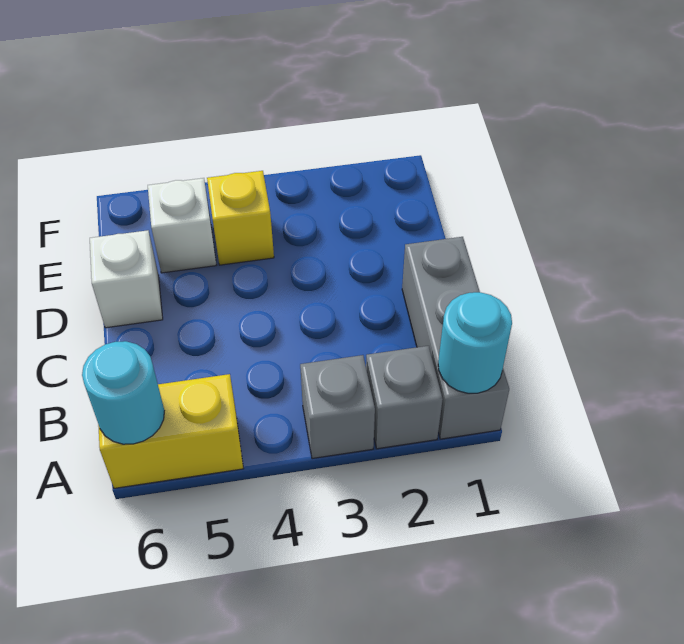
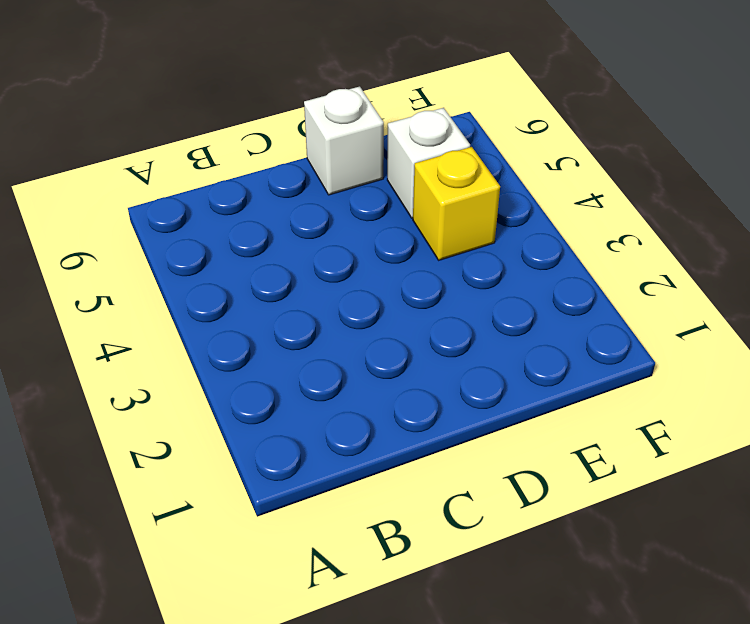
none -> grey brick A1:C1 level 1
none -> grey brick A2 level 1

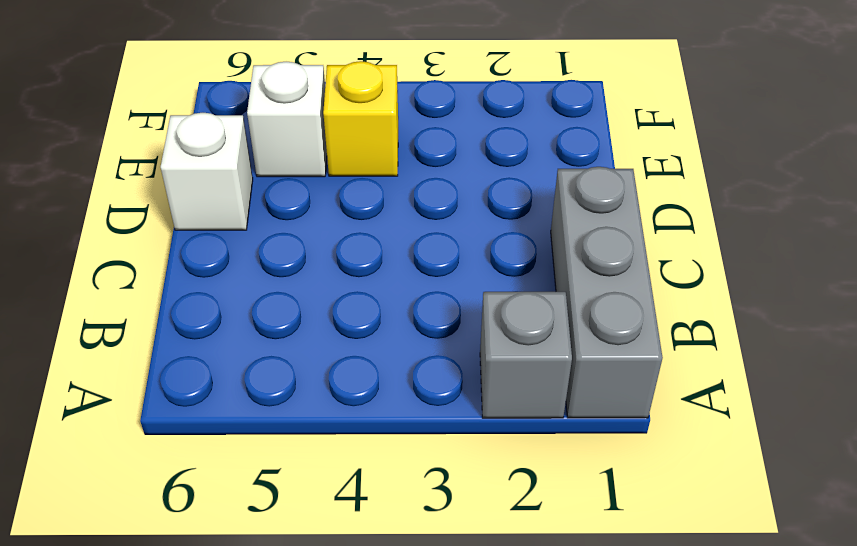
none -> grey brick A3 level 1
none -> yellow brick A5:A6 level 1

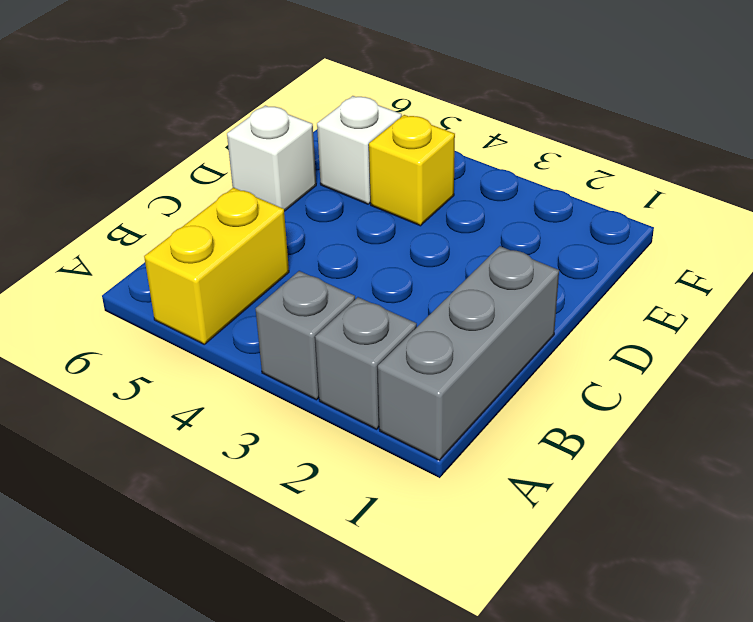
yellow brick A5:B5 level 1 -> yellow brick A5:A6 level 1
none -> cyan round brick A1 level 2
none -> cyan round brick A6 level 2

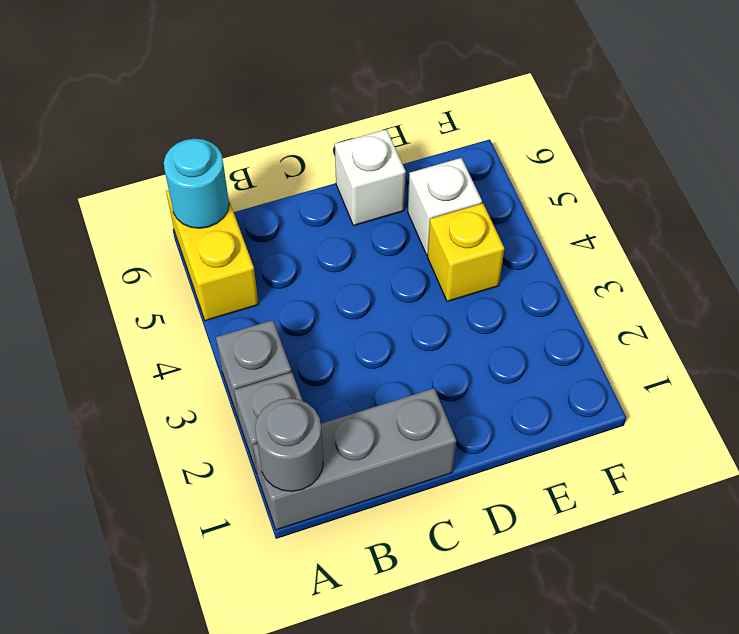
grey round brick A1 level 2 -> cyan round brick A1 level 2

